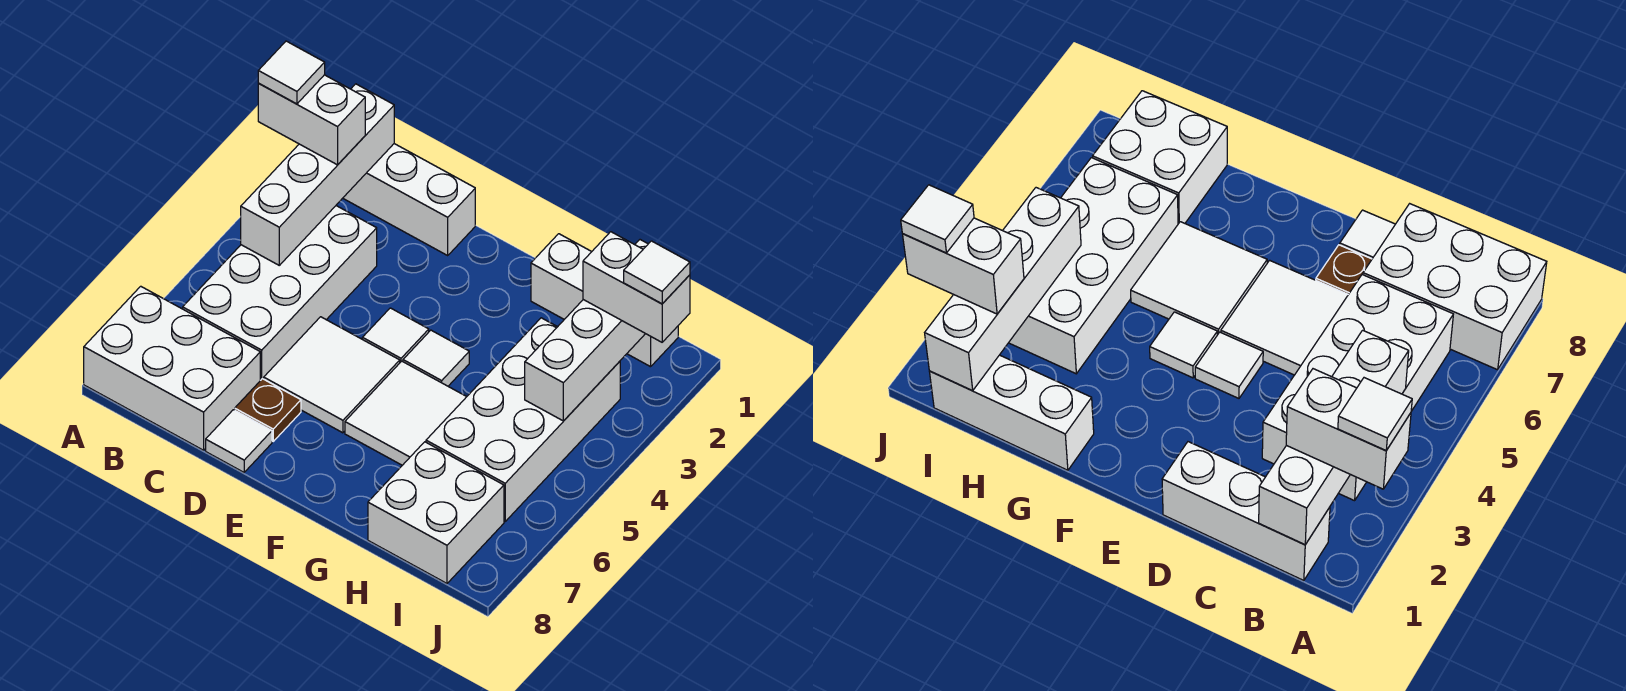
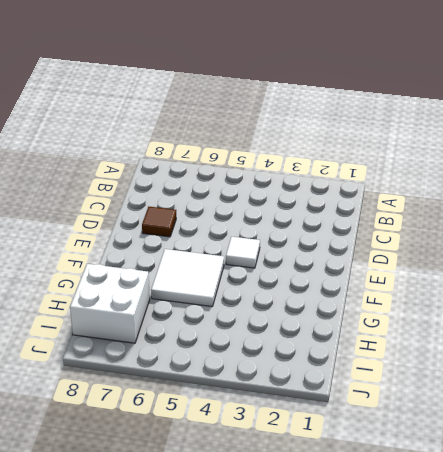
brown tile D7 level 1 -> brown plate D7 level 1
none -> white brick A7:C8 level 1
none -> white brick B1:D1 level 1
none -> white brick B3:C6 level 1

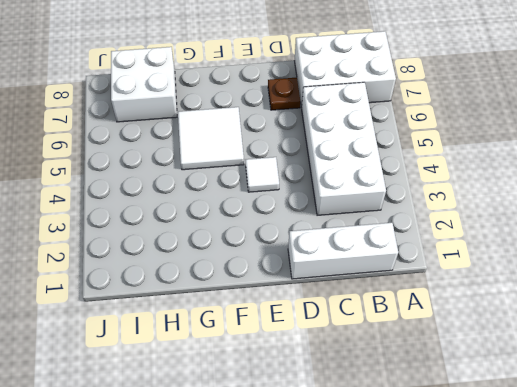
none -> white tile D5:E6 level 1
none -> white tile D8 level 1
none -> white tile F4 level 1

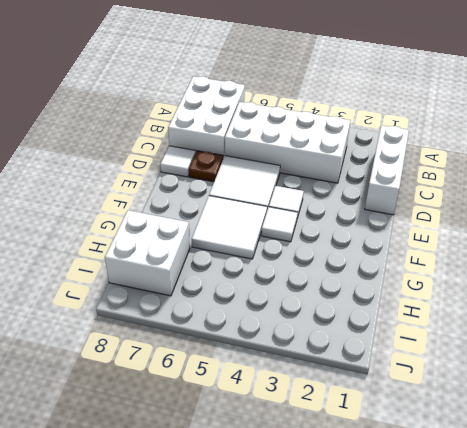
none -> white brick G1:I1 level 1
none -> white brick H3:I6 level 1
none -> white brick B1:B4 level 2

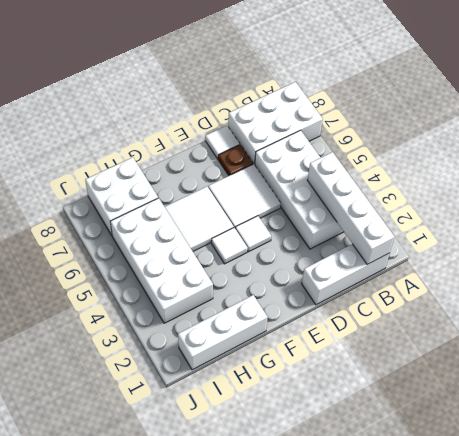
none -> white brick I1:I4 level 2
none -> white brick A2:B2 level 3
none -> white brick I2:J2 level 3

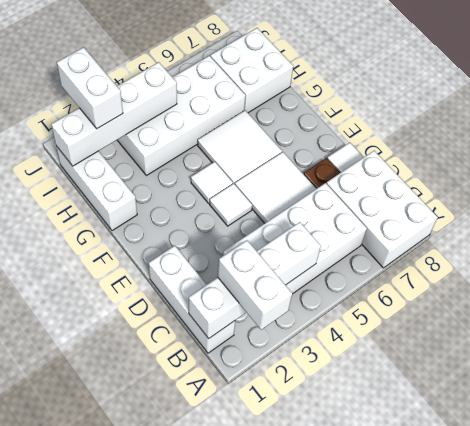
none -> white tile A2 level 4
none -> white tile J2 level 4

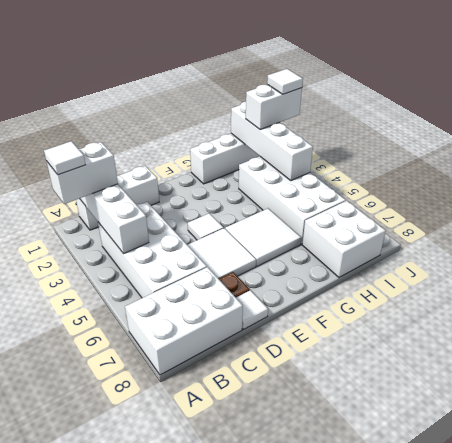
none -> white tile F4 level 1

